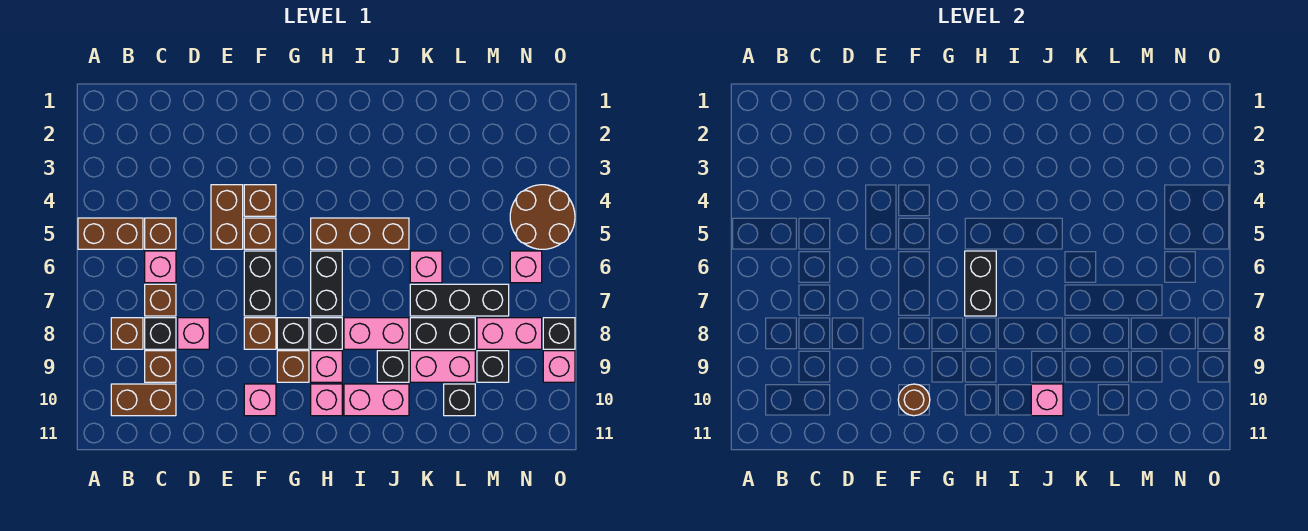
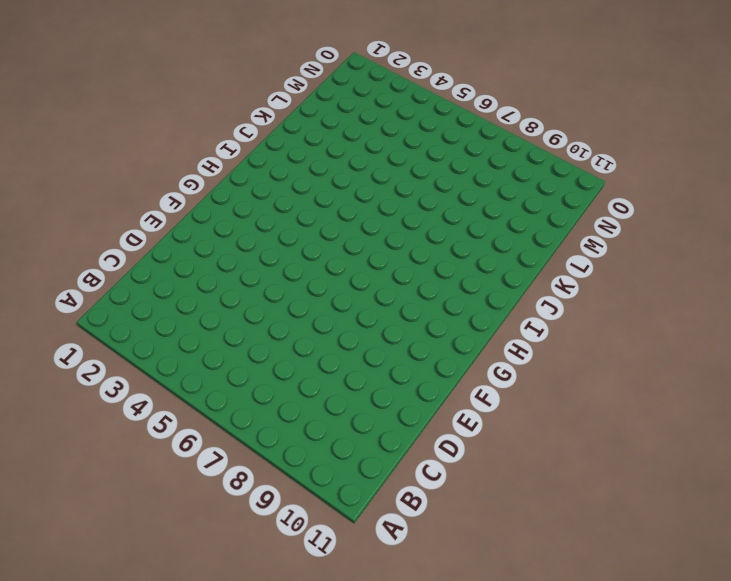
none -> brown brick A5:B5 level 1
none -> brown brick B8 level 1
none -> brown brick B10:C10 level 1
none -> brown brick C5 level 1

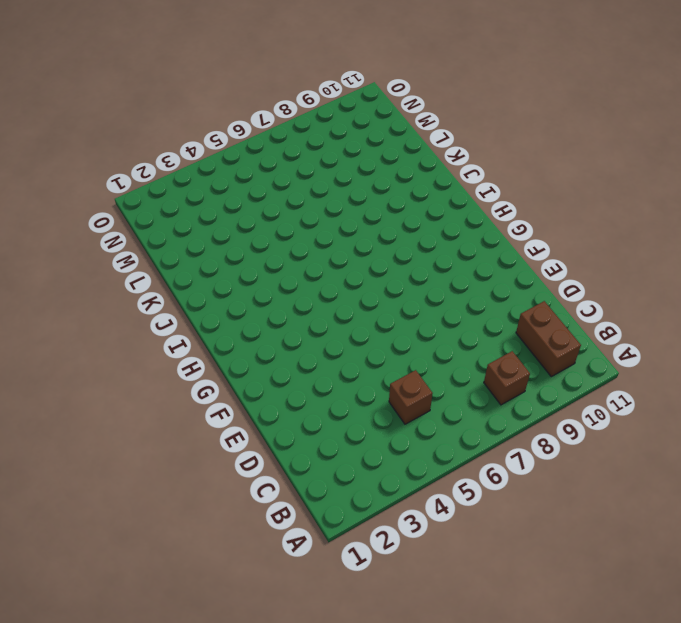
none -> brown brick A5:B5 level 1
none -> pink brick C6 level 1
none -> brown brick C7 level 1
none -> black brick C8 level 1

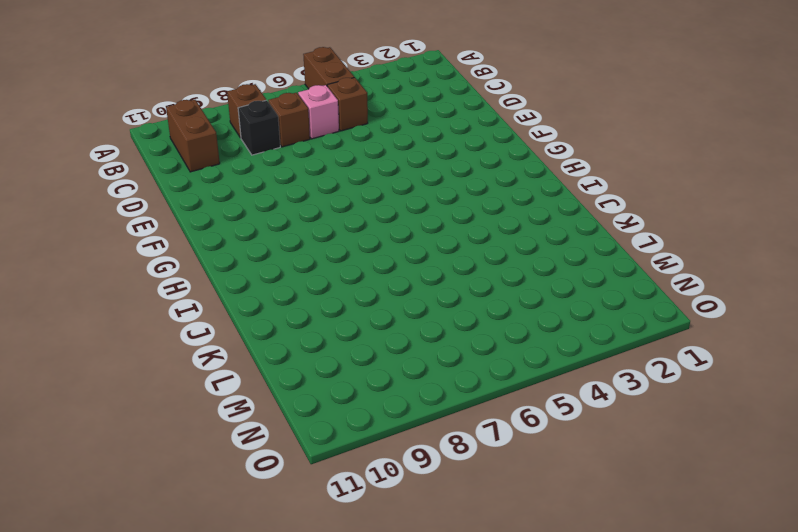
none -> brown brick C9 level 1
none -> pink brick D8 level 1
none -> brown brick E4:E5 level 1
none -> brown brick F4 level 1

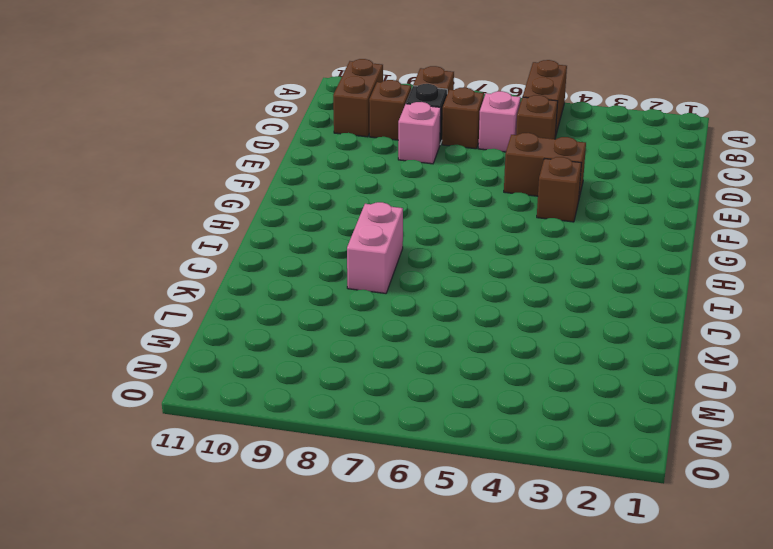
none -> brown brick F5 level 1
none -> black brick F6:F7 level 1
none -> brown brick F8 level 1
none -> pink brick F10 level 1

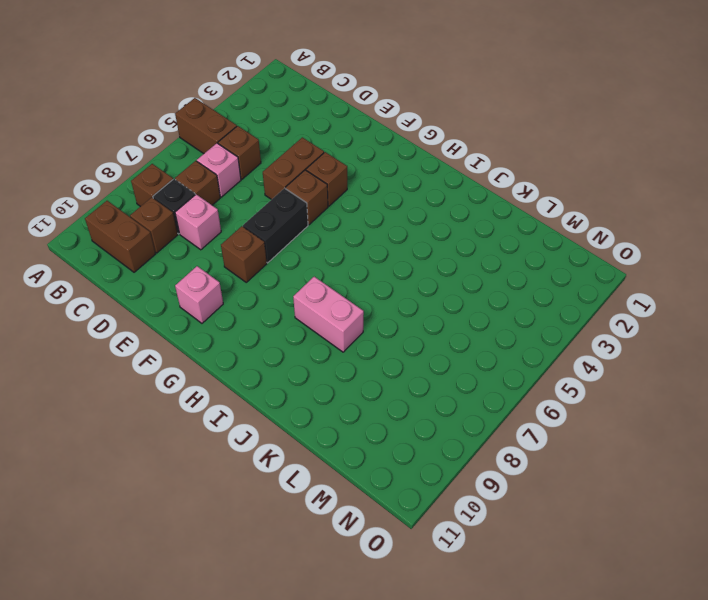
none -> black brick G8 level 1
none -> brown brick G9 level 1
none -> brown brick H5:J5 level 1
none -> black brick H6:H7 level 1

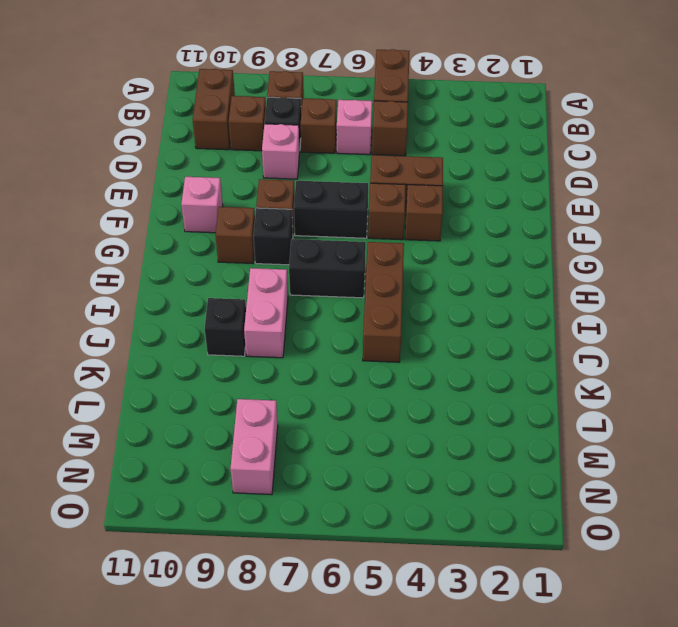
none -> black brick H8 level 1
none -> pink brick H9 level 1
none -> pink brick H10 level 1
none -> pink brick I10:J10 level 1

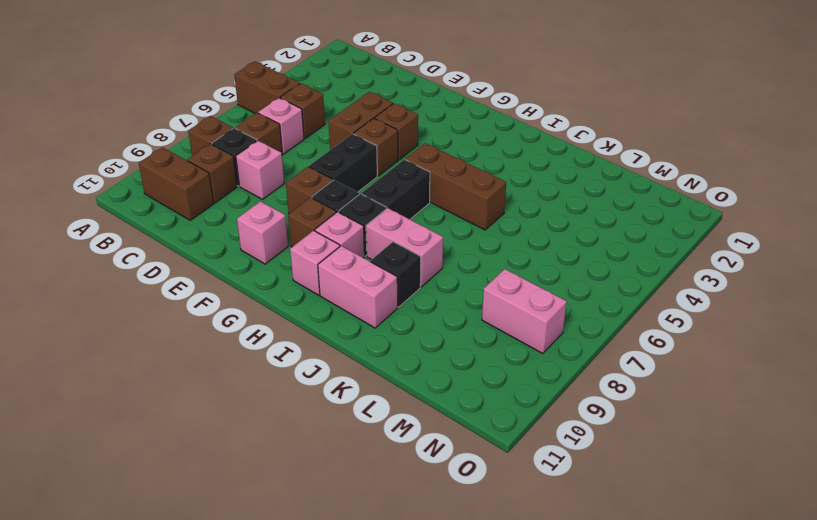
none -> pink brick K6 level 1
none -> black brick K7:M7 level 1
none -> black brick K8:L8 level 1
none -> pink brick K9:L9 level 1

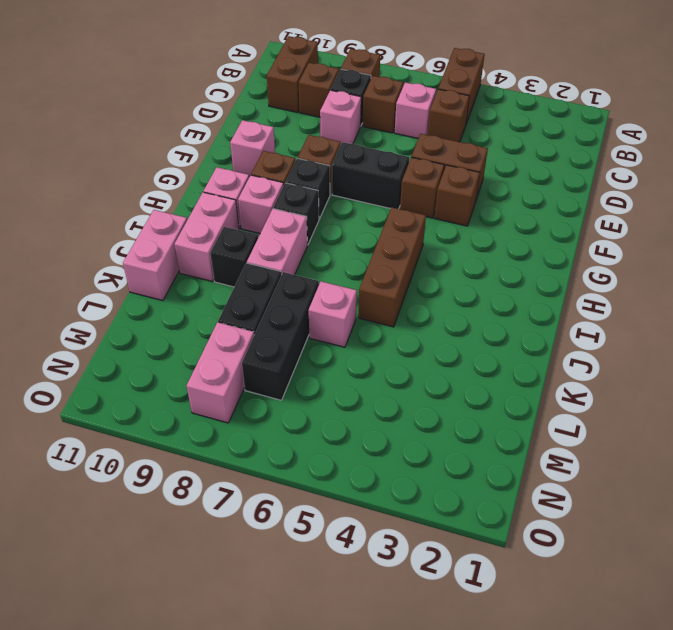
pink brick J11:K11 level 1 -> pink brick K9:L9 level 1
none -> black brick H6:H7 level 1
none -> black brick L10 level 1
none -> black brick M9 level 1
none -> brown round brick N4:O5 level 1

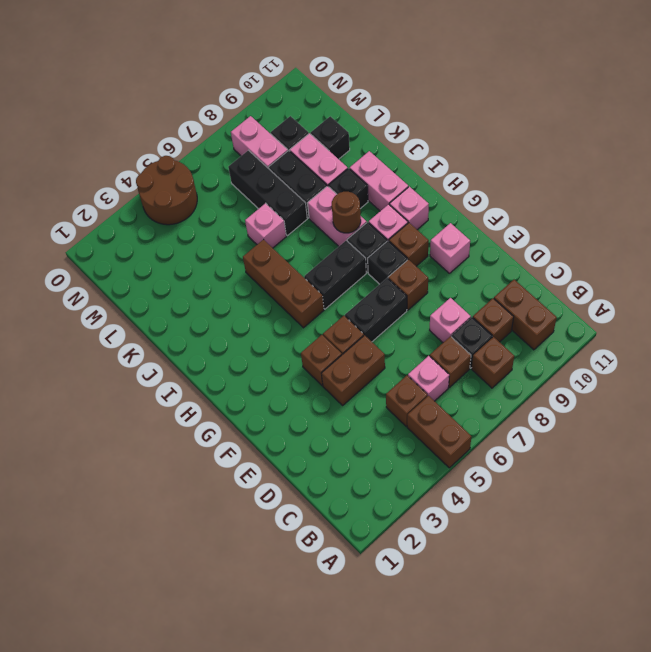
brown round brick I8 level 2 -> brown round brick F10 level 2
none -> pink brick N6 level 1
none -> black brick O8 level 1
none -> pink brick O9 level 1
none -> black brick H6:H7 level 2

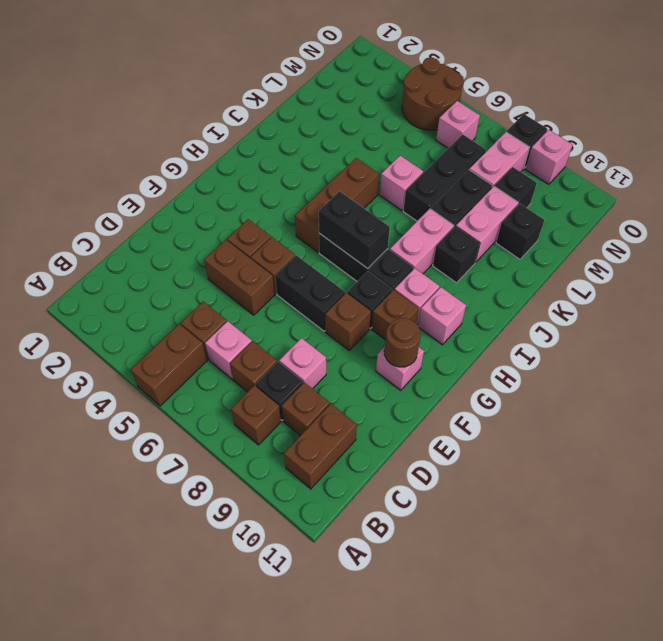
none -> pink brick I10:J10 level 1
none -> pink brick J10 level 2

